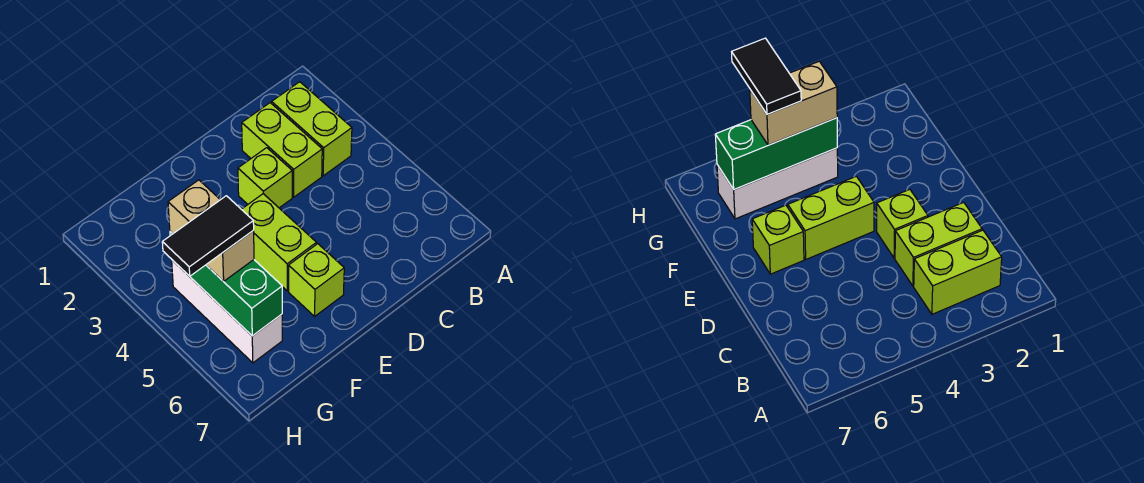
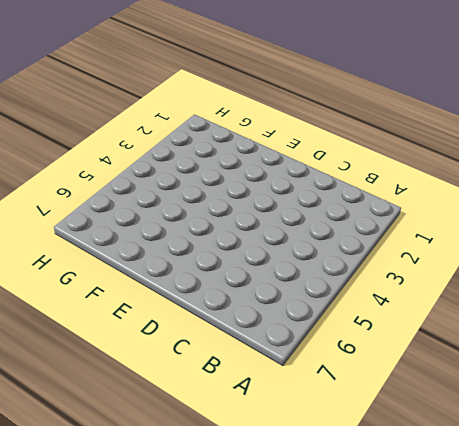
none -> lime brick B2:B3 level 1
none -> lime brick C2:C3 level 1

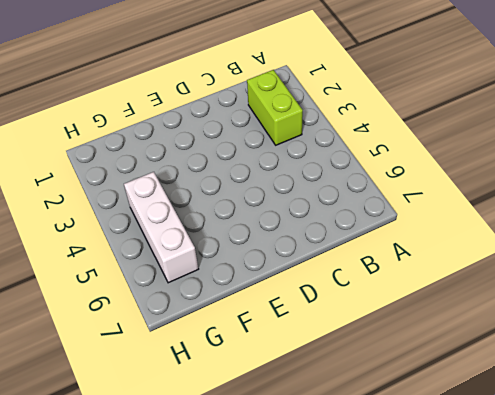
none -> lime brick C2:C3 level 1
none -> lime brick D3 level 1

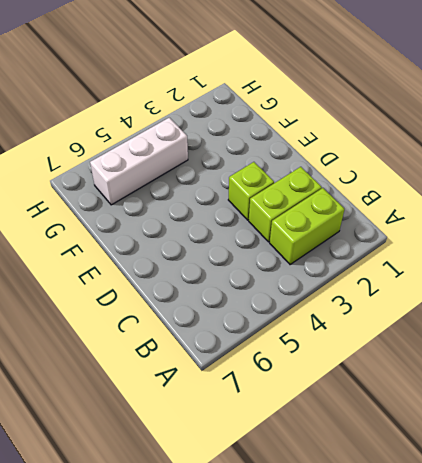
none -> lime brick E4:E5 level 1
none -> lime brick E6 level 1

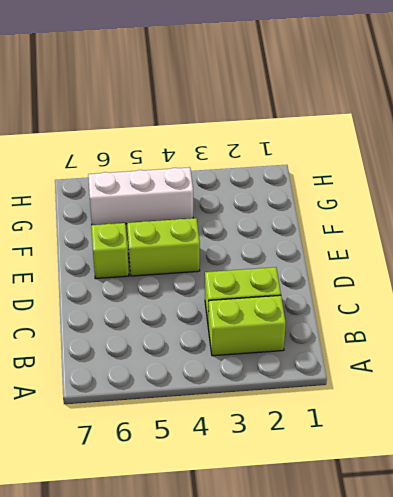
none -> lime brick D3 level 1
none -> green brick G4:G6 level 2

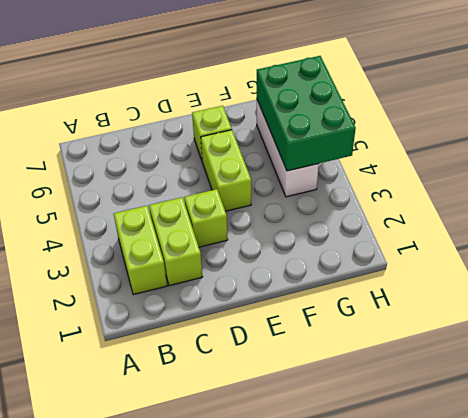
green brick G4:H6 level 2 -> green brick G4:G6 level 2
none -> tan brick G4:G5 level 3
none -> black tile G5:H5 level 4

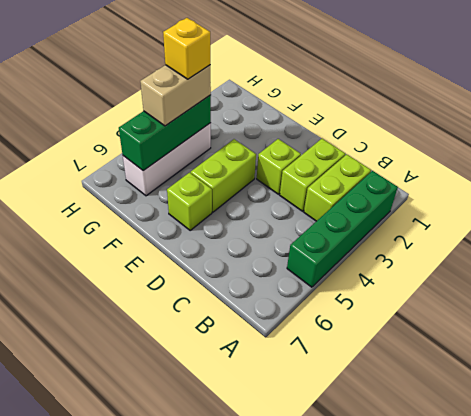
green brick A2:A5 level 1 -> none
yellow brick G4 level 4 -> none
none -> black tile G5:H5 level 4

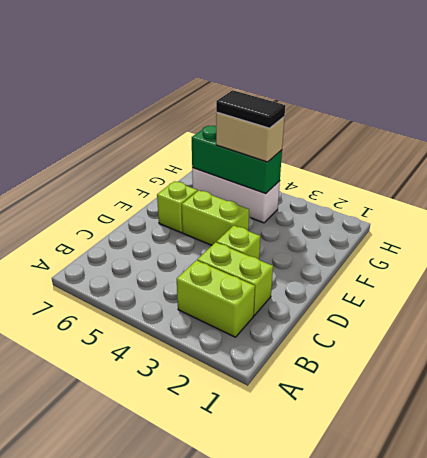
black tile G4:G5 level 4 -> black tile G5:H5 level 4

